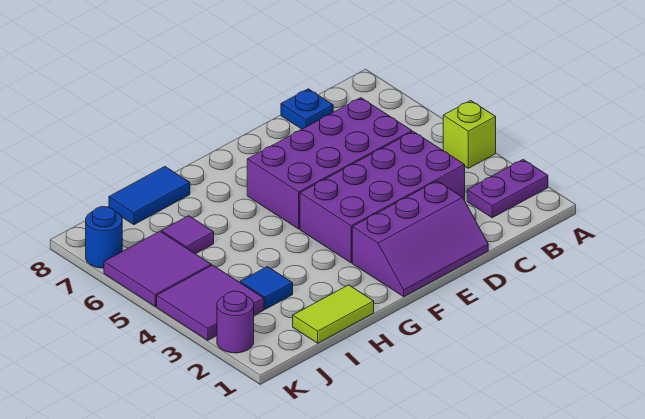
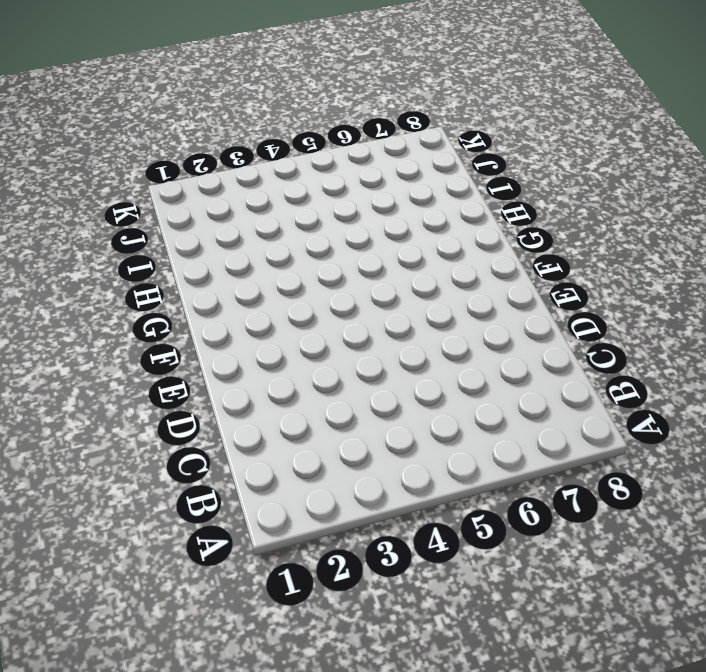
none -> purple plate A2:B2 level 1
none -> lime brick A4 level 1
none -> purple brick C3:F4 level 1

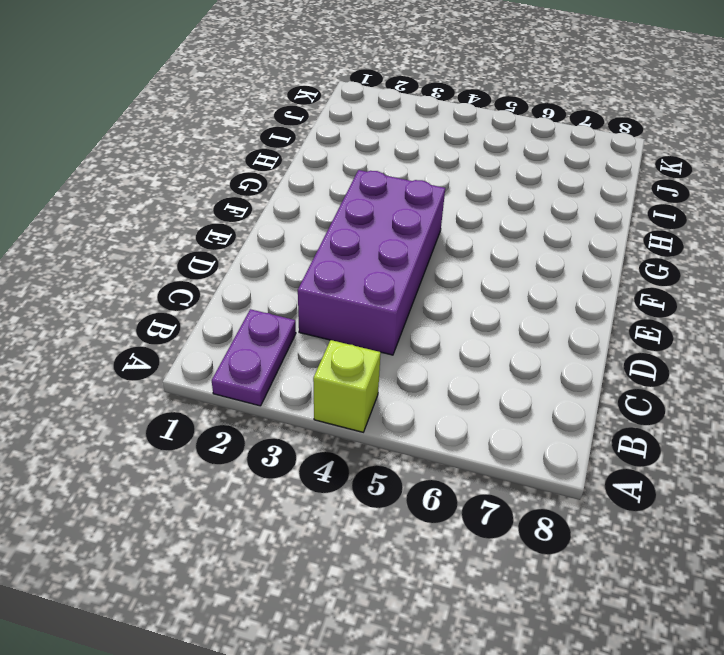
none -> purple brick C5:F6 level 1
none -> blue plate C8 level 1
none -> purple slope D1:F2 level 1 top 2

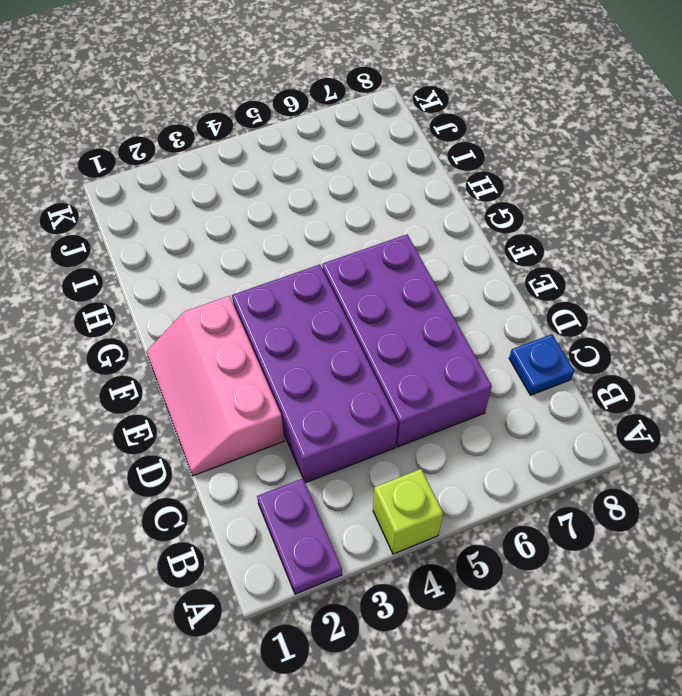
pink slope D1:F2 level 1 top 2 -> purple slope D1:F2 level 1 top 2
none -> lime tile H1:I1 level 1
none -> blue tile H8:I8 level 1
none -> blue tile I3 level 1

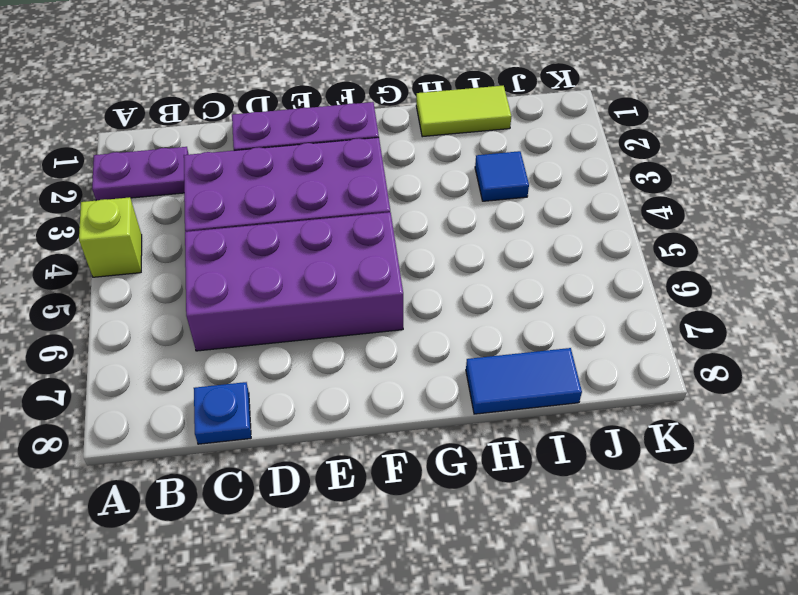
none -> purple tile I6 level 1
none -> purple tile J3:K4 level 1
none -> purple tile J5:K6 level 1

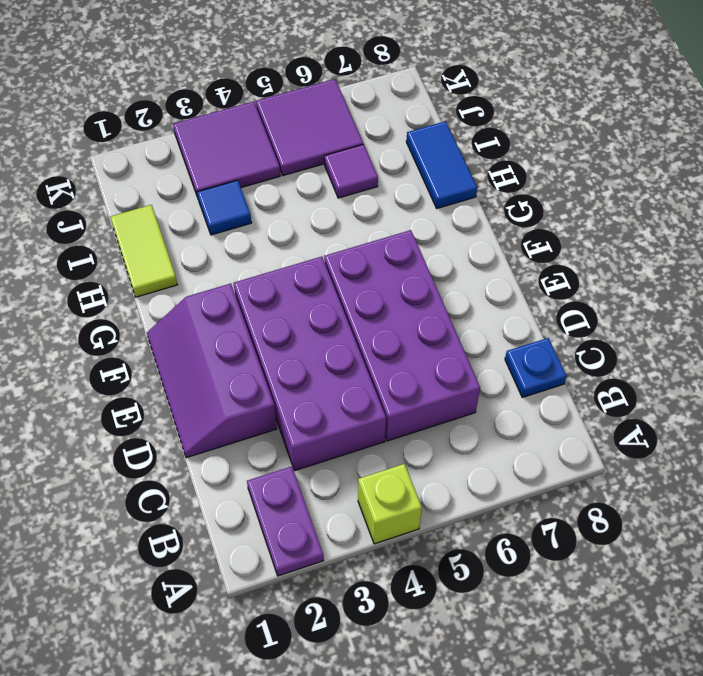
none -> purple round brick K2 level 1
none -> blue round brick K7 level 1

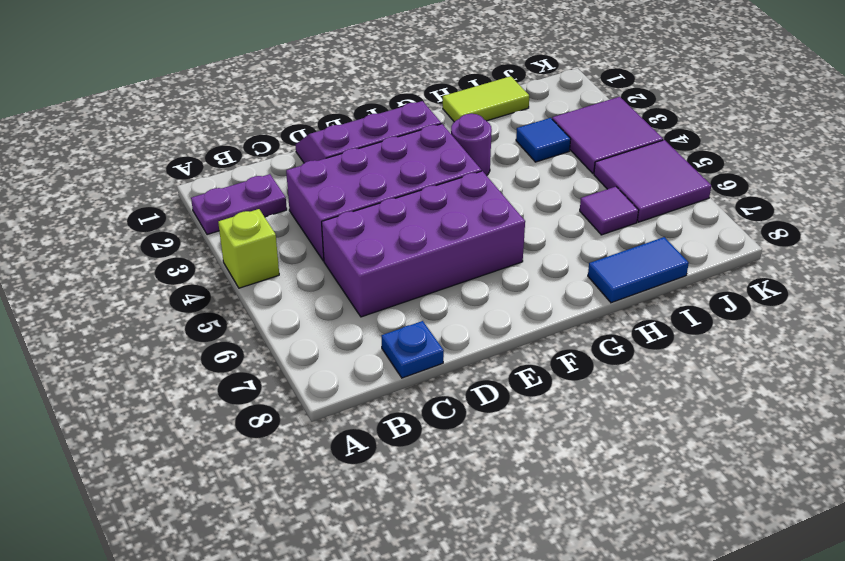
purple round brick G3 level 1 -> purple round brick K2 level 1
none -> blue round brick K7 level 1

